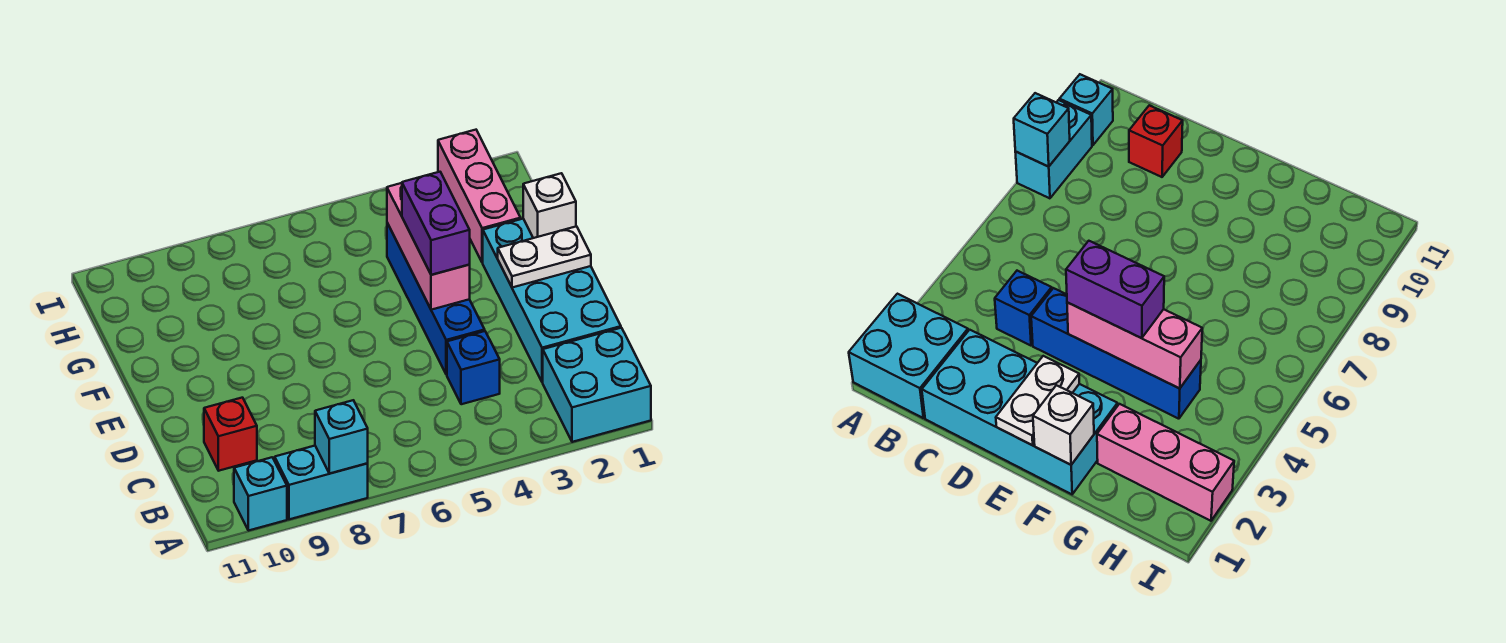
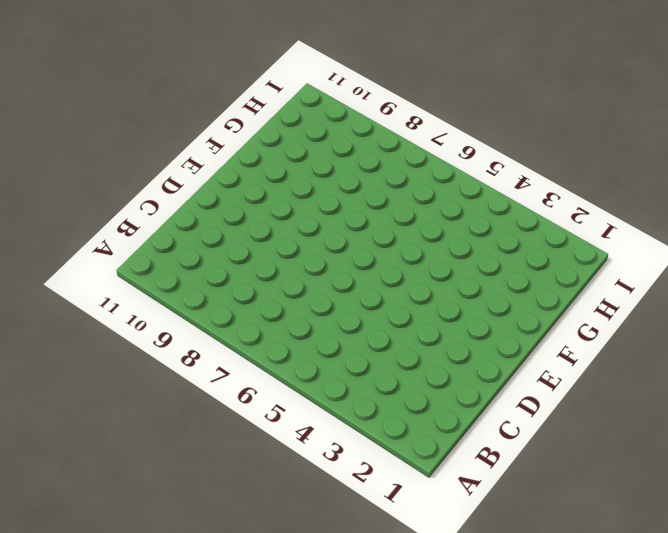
none -> cyan brick A1:B2 level 1
none -> cyan brick A8:A9 level 1
none -> cyan brick A10 level 1

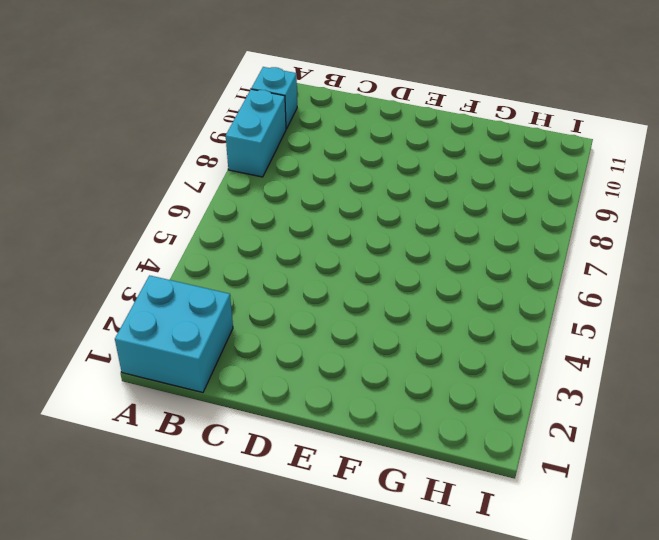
none -> cyan brick C1:F2 level 1
none -> blue brick C4 level 1
none -> red brick C10 level 1

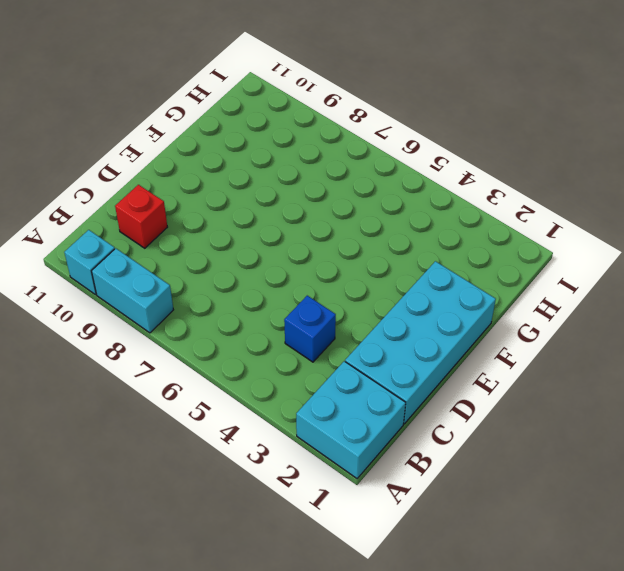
none -> blue brick D4:G4 level 1
none -> pink brick G2:I2 level 1
none -> cyan brick A8 level 2

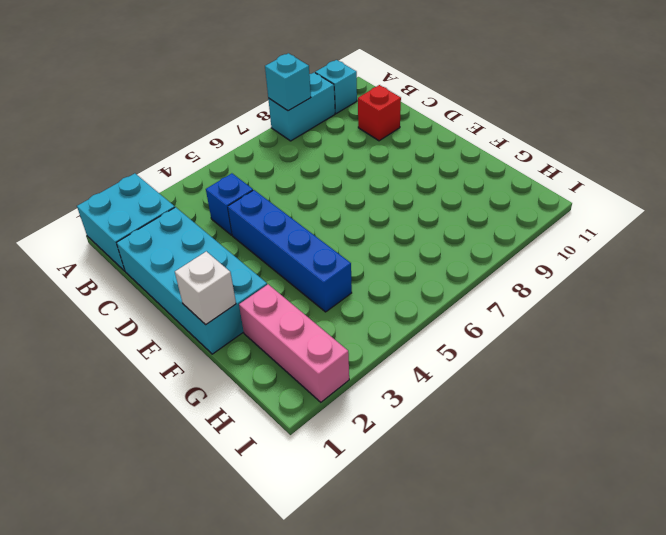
none -> white plate E1:E2 level 2
none -> pink brick E4:G4 level 2
none -> purple brick E4:F4 level 3

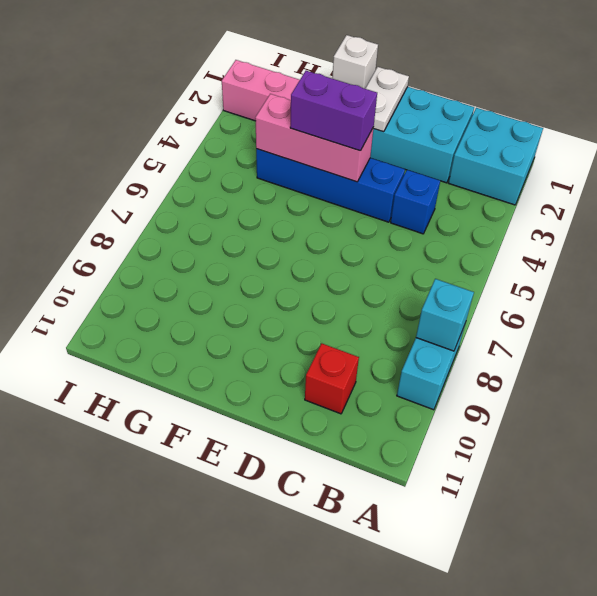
none -> cyan brick A10 level 1

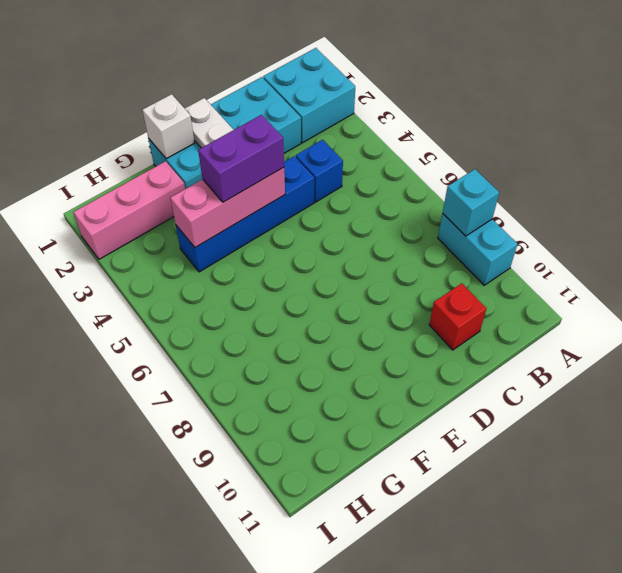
none -> cyan brick A10 level 1

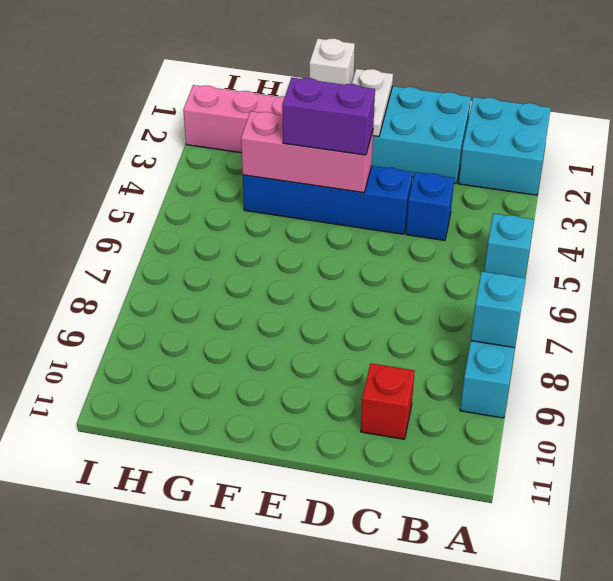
cyan brick A5 level 1 -> cyan brick A10 level 1

